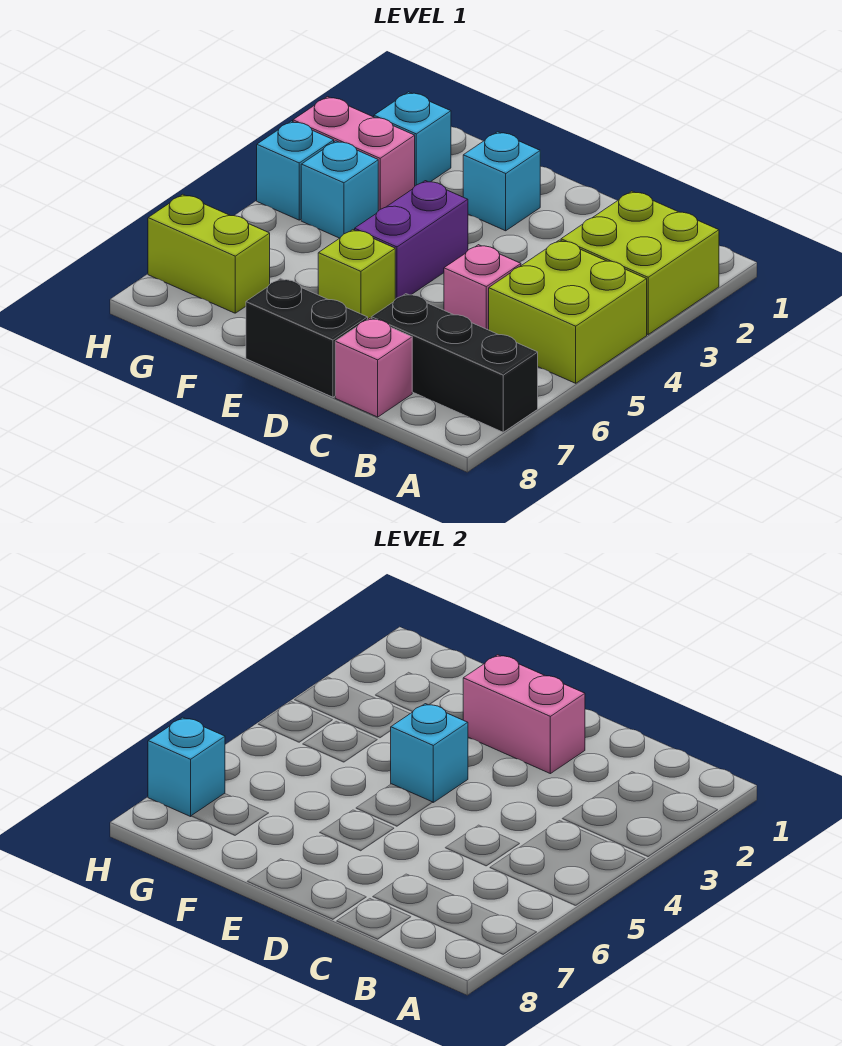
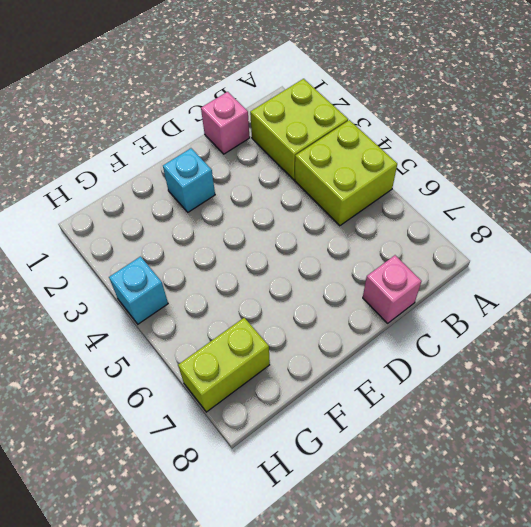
pink brick C1 level 1 -> pink brick C5 level 1
none -> black brick A7:C7 level 1
none -> black brick D8:E8 level 1
none -> purple brick E4:E5 level 1

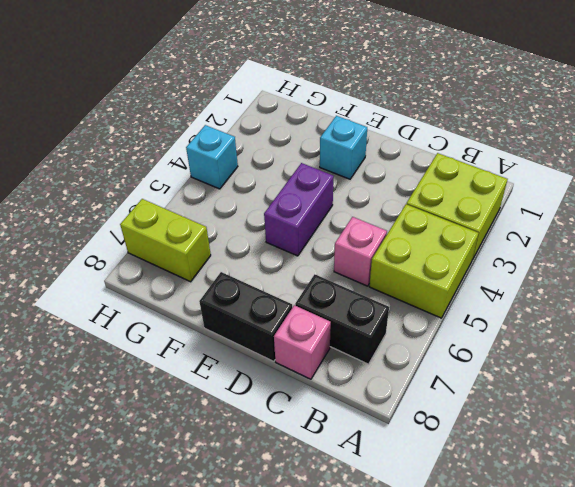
black brick B7:C7 level 1 -> black brick A7:C7 level 1
none -> lime brick E6 level 1
none -> cyan brick G2 level 1
none -> pink brick G3:H3 level 1

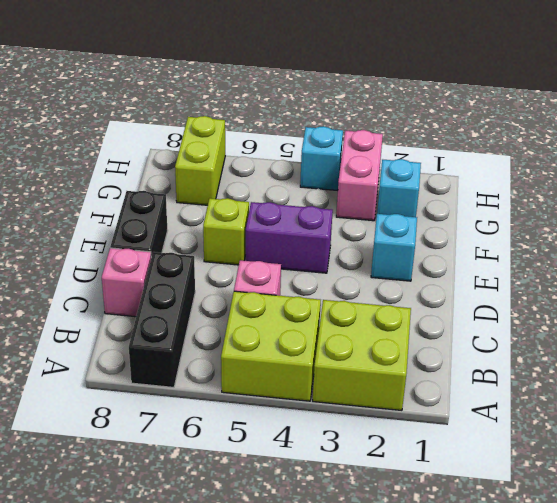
none -> cyan brick G4 level 1
none -> pink brick D2:E2 level 2
none -> cyan brick E4 level 2

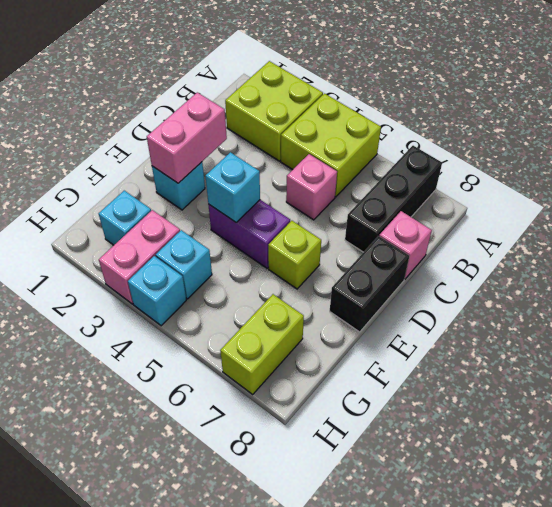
none -> cyan brick H7 level 2

